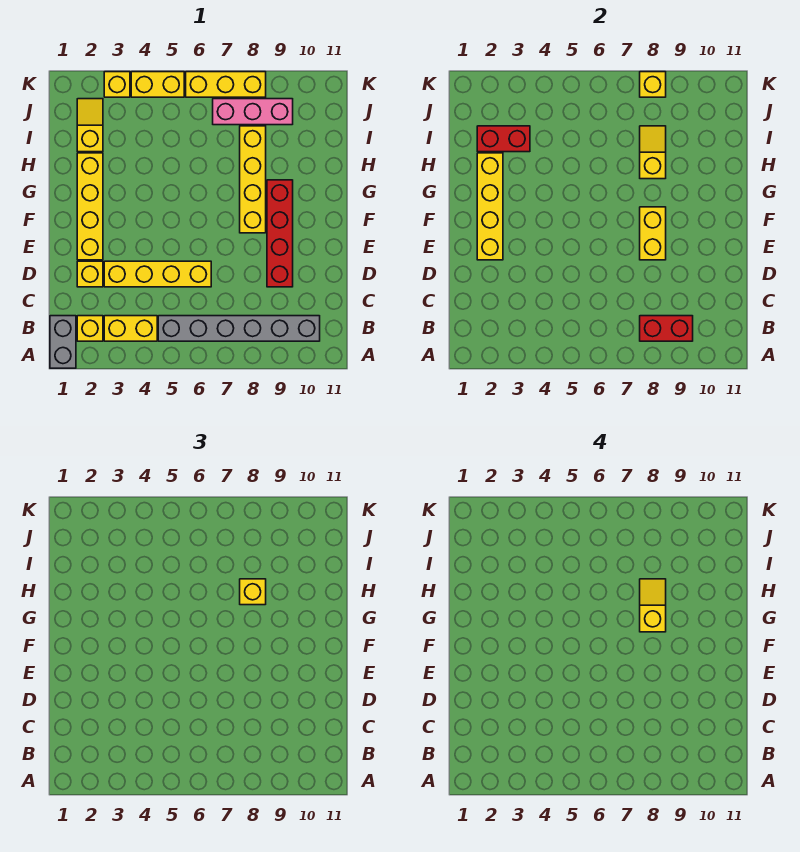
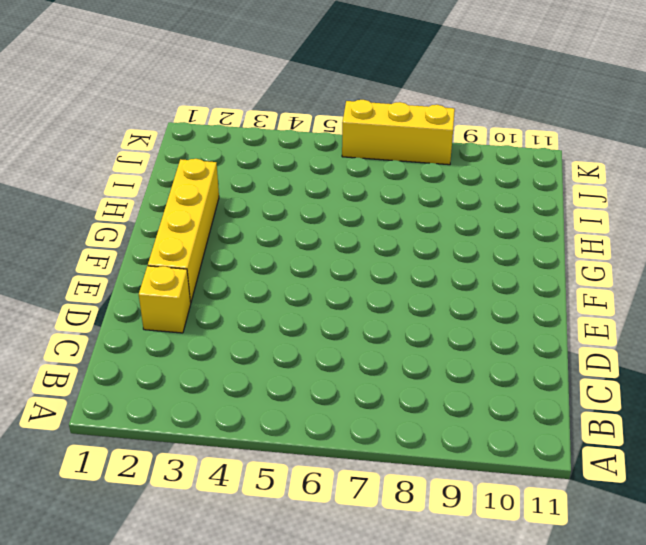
none -> grey brick A1:B1 level 1
none -> yellow brick B2 level 1
none -> yellow brick B3:B4 level 1

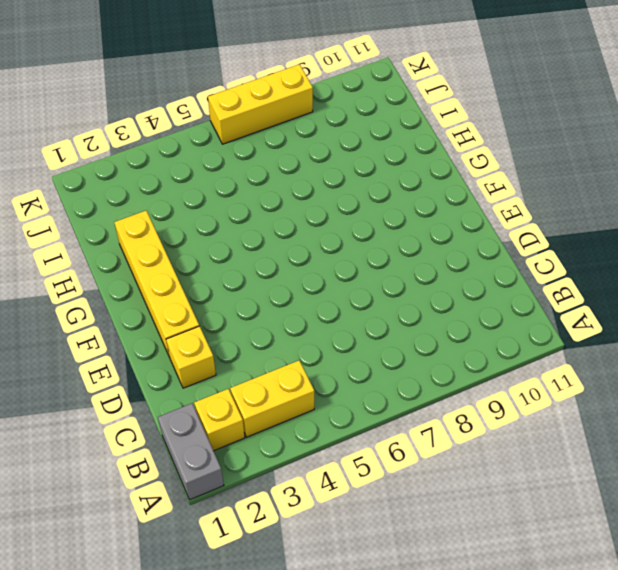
none -> grey brick B5:B10 level 1
none -> yellow brick D3:D6 level 1
none -> red brick D9:G9 level 1

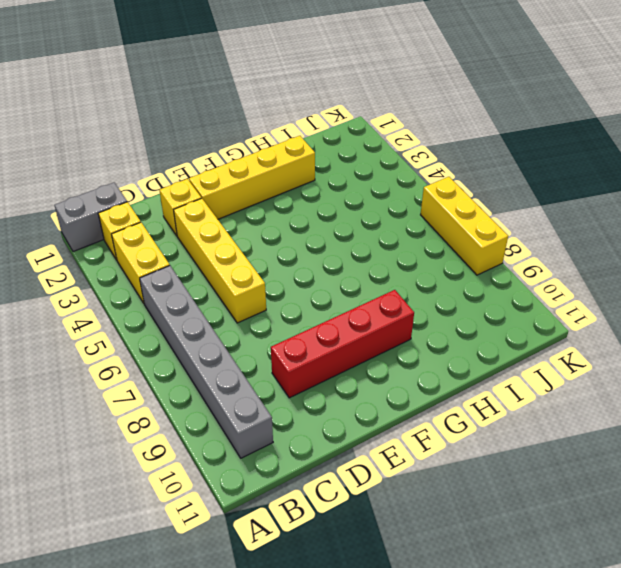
none -> yellow brick F8:I8 level 1
none -> yellow slope I2:J2 level 1 top I
none -> pink brick J7:J9 level 1

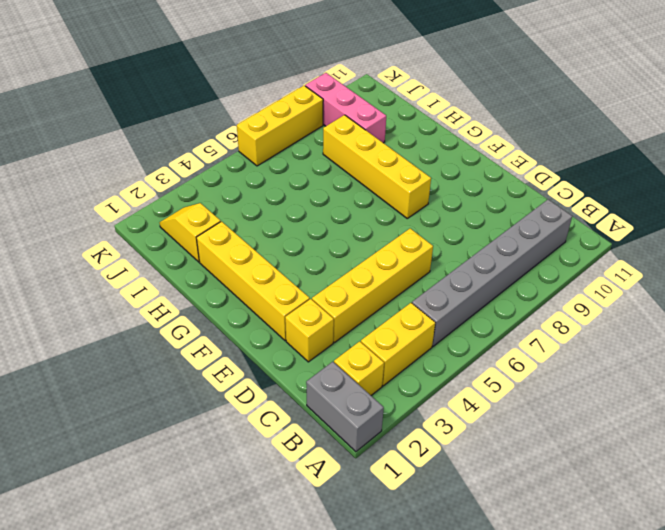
pink brick I9:K9 level 1 -> pink brick J7:J9 level 1
none -> red brick D9:G9 level 1
none -> yellow brick K3 level 1
none -> yellow brick K4:K5 level 1

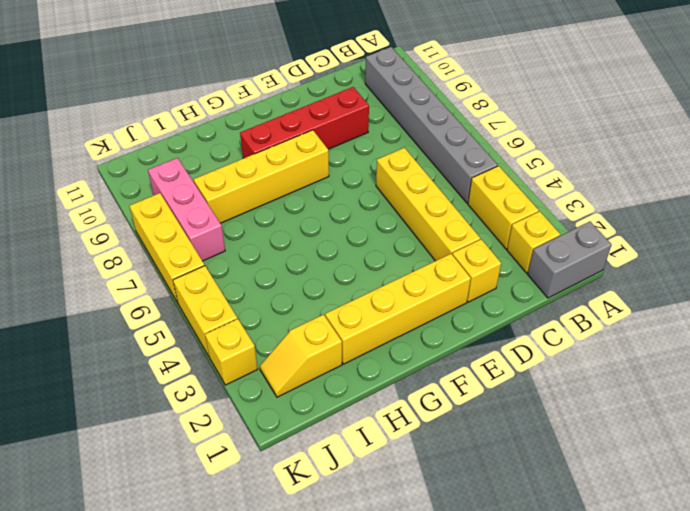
none -> red brick B8:B9 level 2
none -> yellow brick E2:H2 level 2
none -> yellow brick E8:F8 level 2

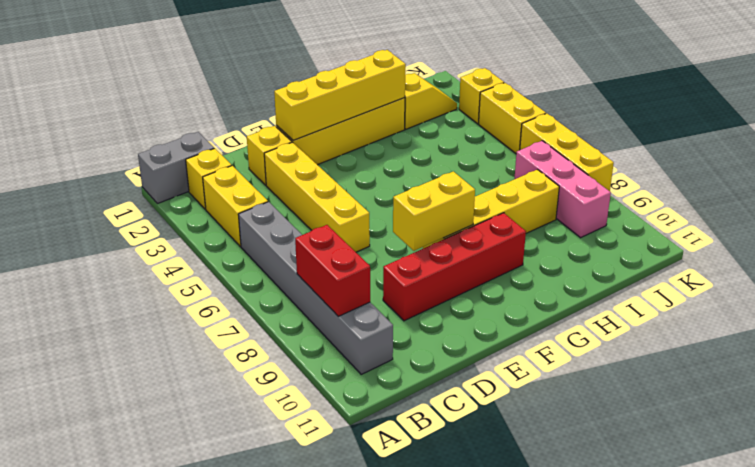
none -> yellow slope H8:I8 level 2 top H
none -> red brick I2:I3 level 2
none -> yellow brick K8 level 2

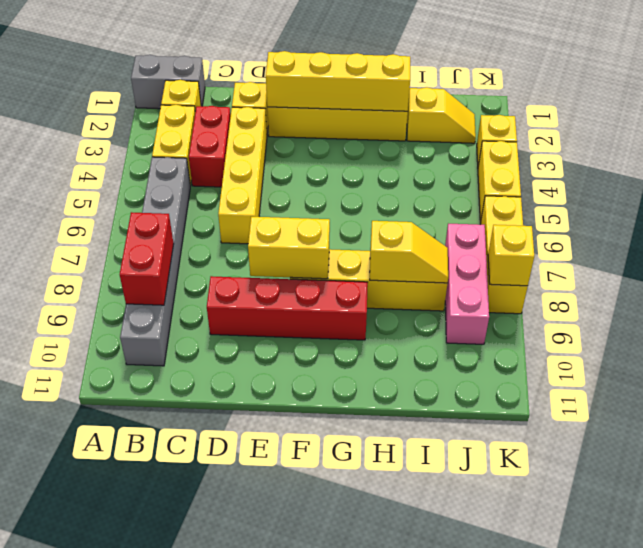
red brick C3:C4 level 1 -> red brick I2:I3 level 2
none -> yellow brick H8 level 3
none -> yellow slope G8:H8 level 4 top G

